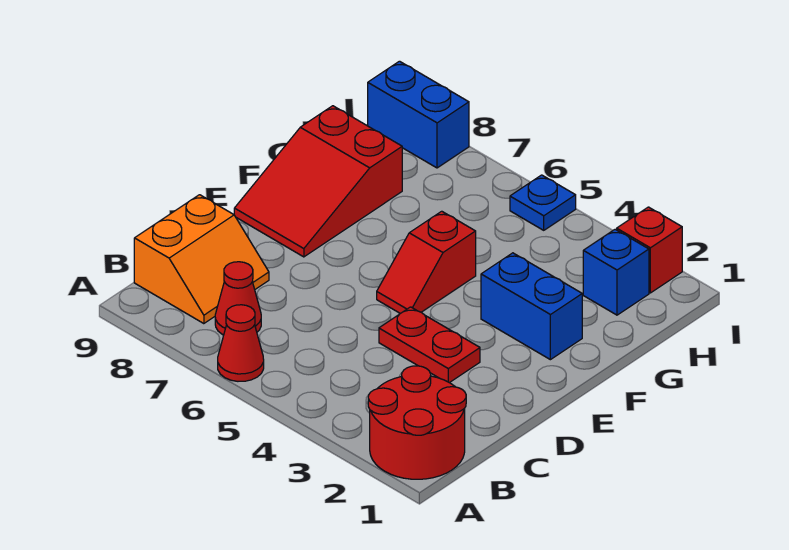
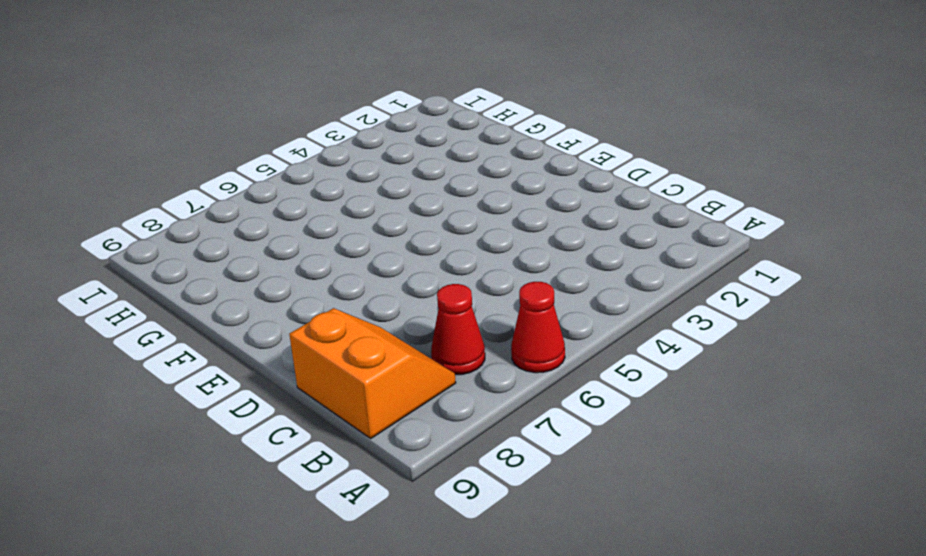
none -> red round brick A1:B2 level 1
none -> red plate D3:D4 level 1
none -> red slope E5:F5 level 1 top F

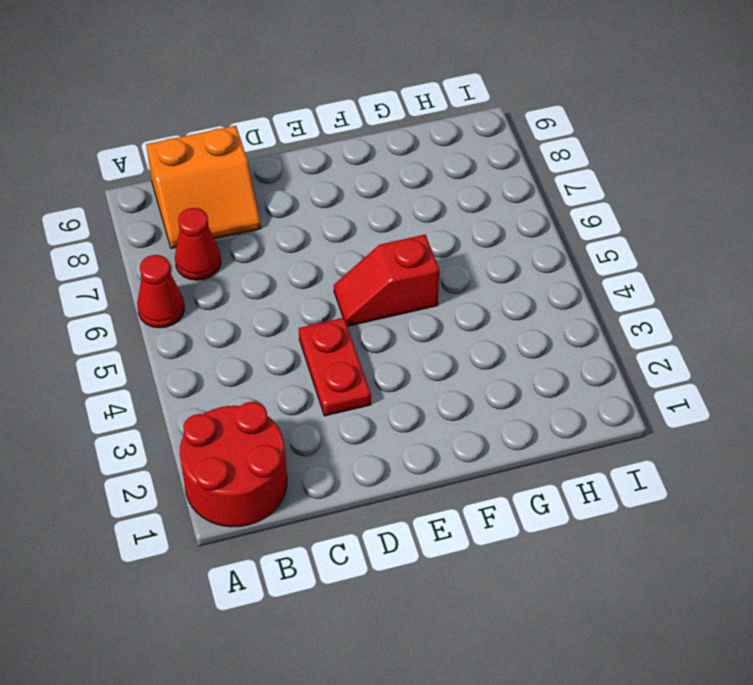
none -> red slope E8:G9 level 1 top G
none -> blue brick F2:F3 level 1
none -> blue brick H2 level 1

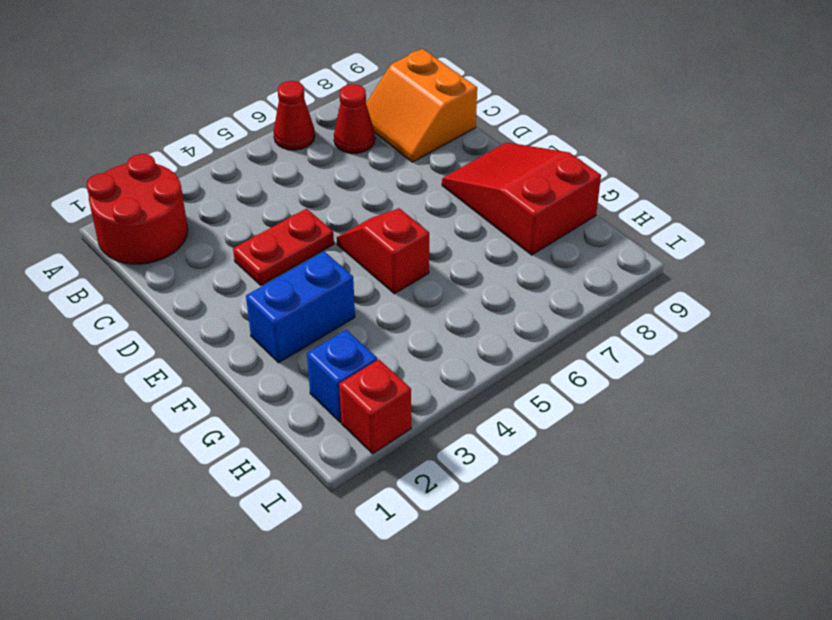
none -> blue plate I5 level 1
none -> blue brick I8:I9 level 1

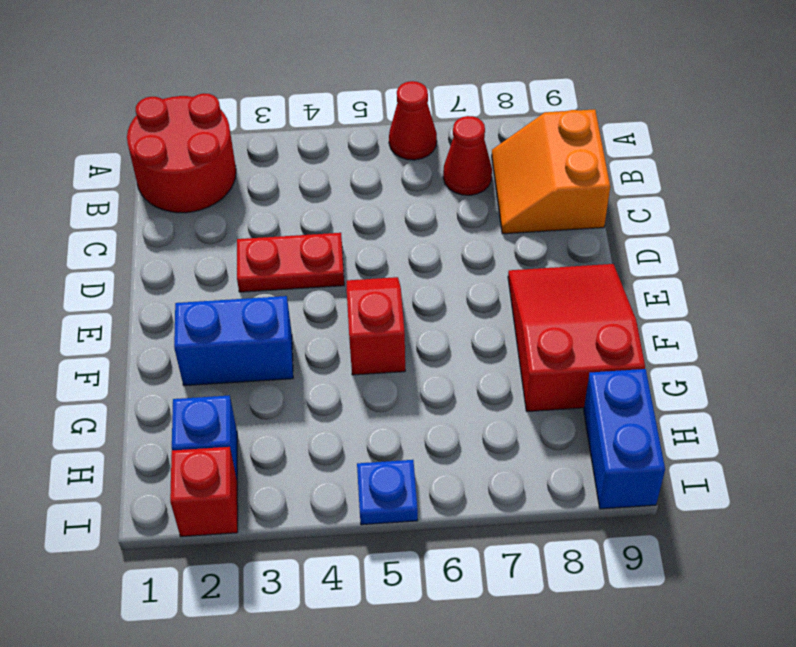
blue brick H9:I9 level 1 -> blue brick I8:I9 level 1

